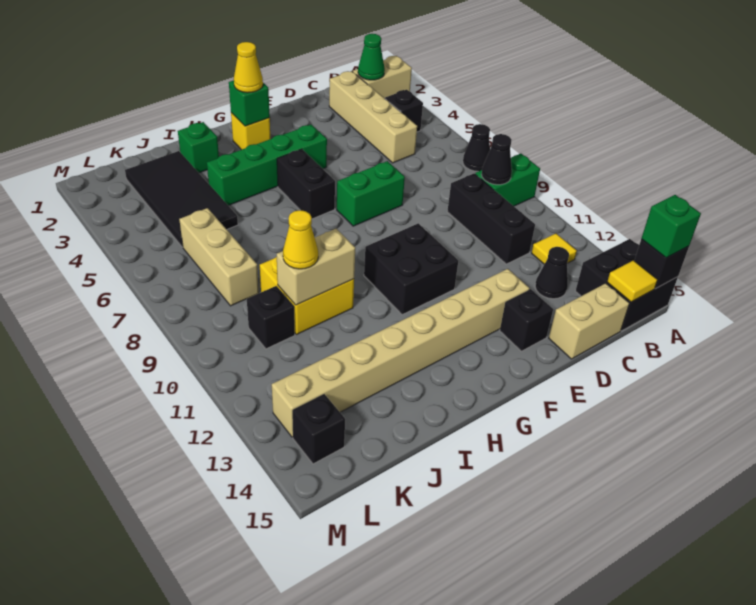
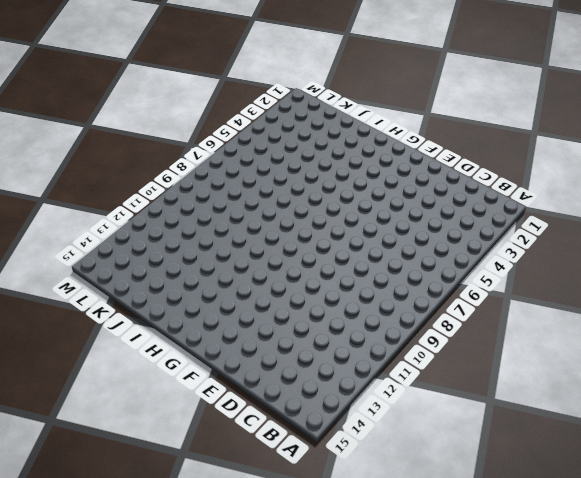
none -> tan brick A2:B2 level 1
none -> black cone A7 level 1
none -> green brick A9:B9 level 1
none -> black brick A14:B15 level 1

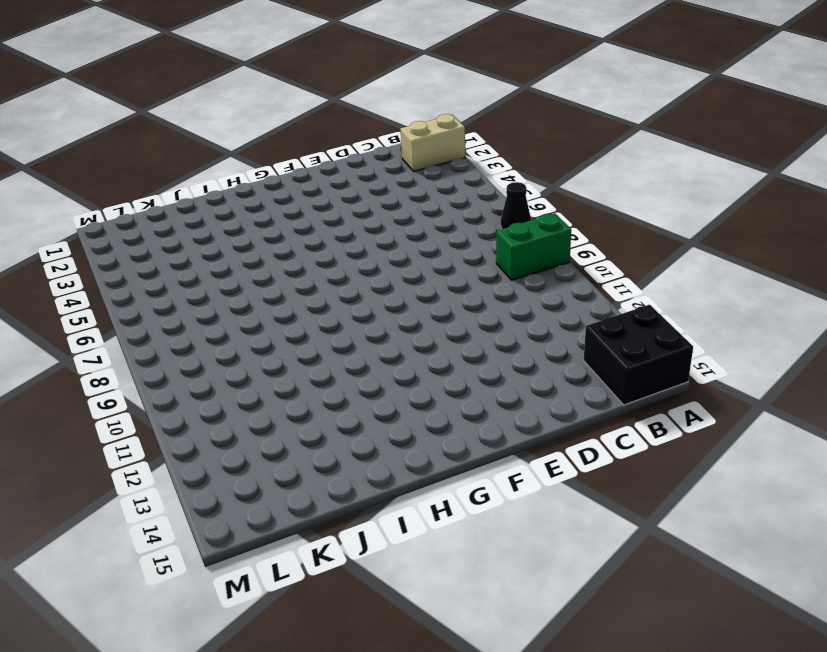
none -> black brick B4 level 1
none -> yellow tile B12 level 1
none -> tan brick C2:C5 level 1
none -> black brick C9:C11 level 1

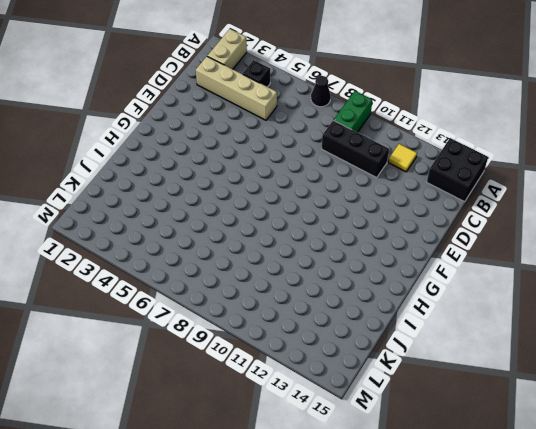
none -> black cone C13 level 1
none -> tan brick C15:D15 level 1
none -> green brick E7:F7 level 1
none -> tan brick E13:L13 level 1

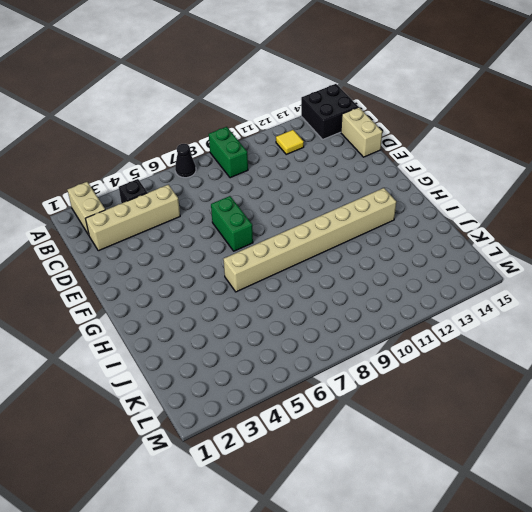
tan brick H6:H13 level 1 -> tan brick E13:L13 level 1
none -> black brick C9:C11 level 1
none -> black cone C13 level 1
none -> black brick E14 level 1
none -> green brick F4:I4 level 1

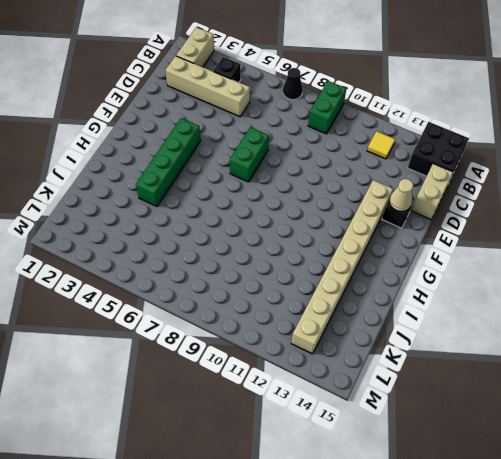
tan cone E14 level 2 -> none
none -> black brick C9:C11 level 1
none -> black cone C13 level 1
none -> black brick F10:G11 level 1
none -> yellow brick G2 level 1

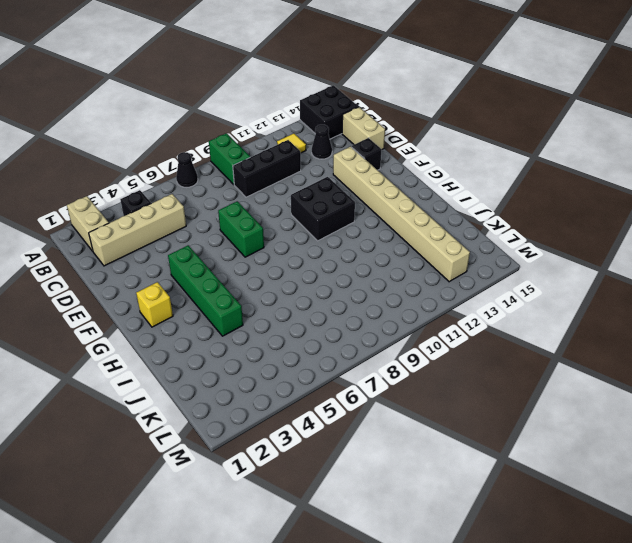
none -> black brick G5:G6 level 1
none -> green brick I2 level 1
none -> yellow brick I9:J10 level 1
none -> black tile J2:K5 level 1

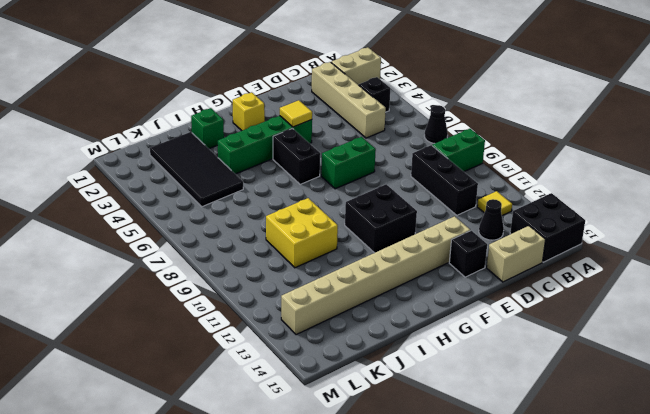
yellow tile F4 level 2 -> yellow tile B15 level 2
none -> tan brick K6:K8 level 1
none -> black brick K10 level 1
none -> black brick L14 level 1
none -> black brick A15 level 2

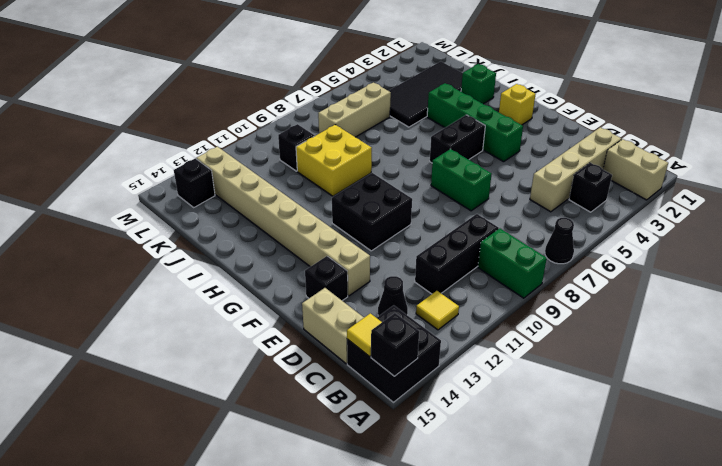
none -> green cone B2 level 2
none -> black cone B9 level 2
none -> green brick G2 level 2
none -> tan brick I10:J10 level 2

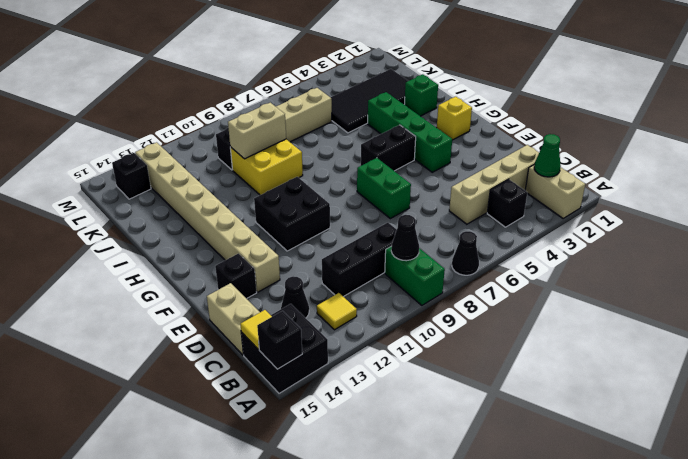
tan brick J9:J10 level 2 -> tan brick I10:J10 level 2
none -> green brick G2 level 2
none -> green brick A15 level 3
none -> yellow cone G2 level 3
none -> yellow cone J10 level 3

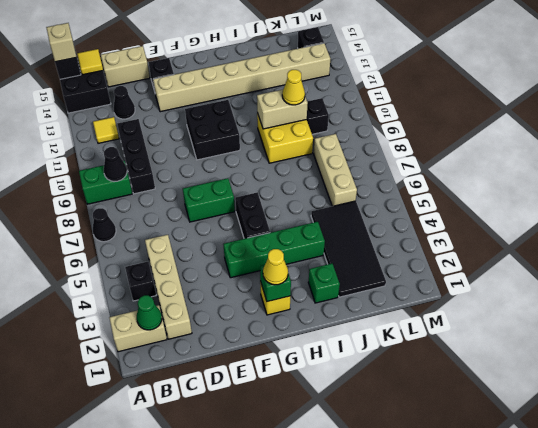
tan brick A15 level 3 -> green brick A15 level 3

